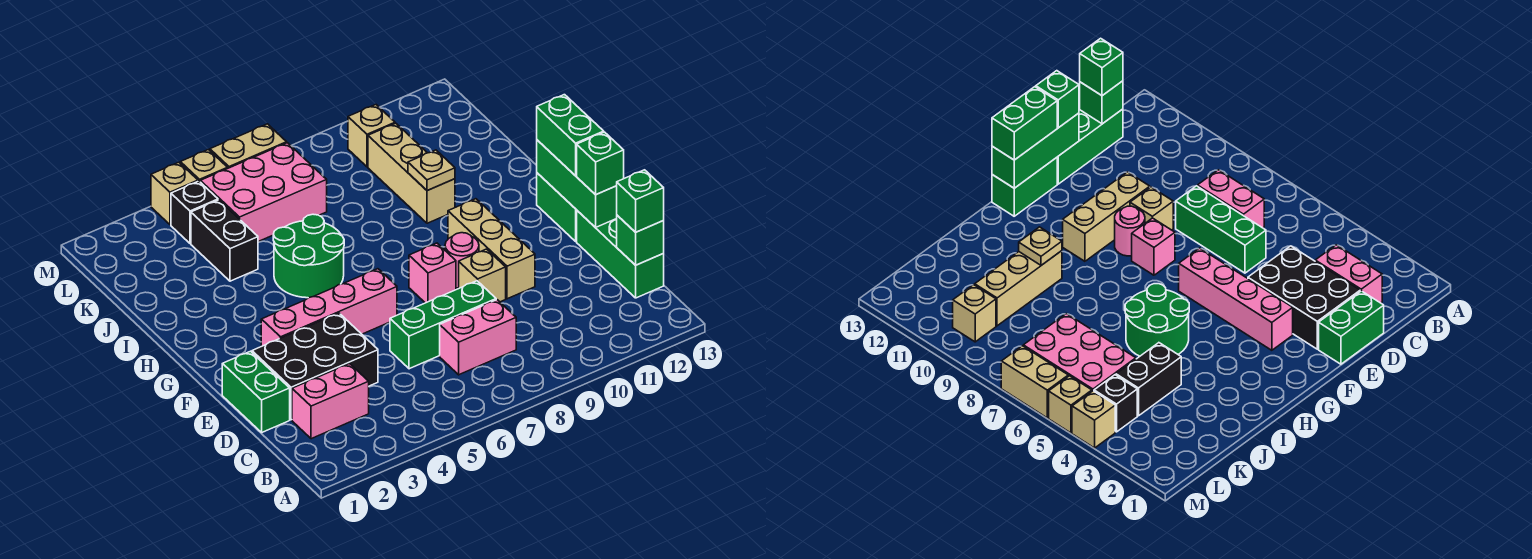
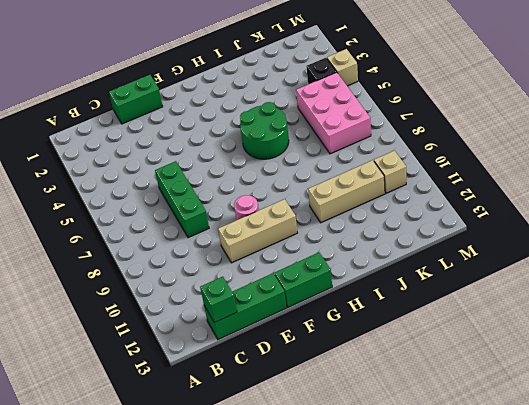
none -> pink brick C2:C3 level 1
none -> pink brick C7:C8 level 1
none -> black brick D2:E4 level 1

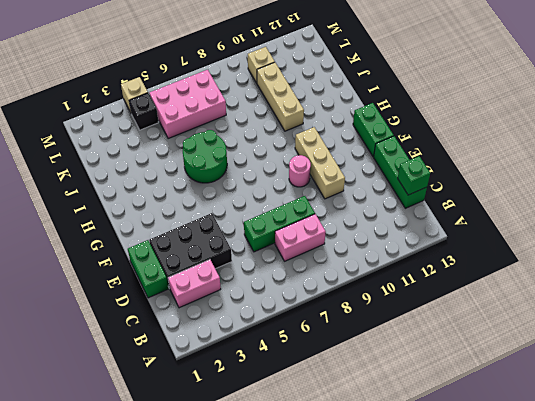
none -> tan brick E9 level 1
none -> pink brick F3:F6 level 1
none -> pink brick F8 level 1

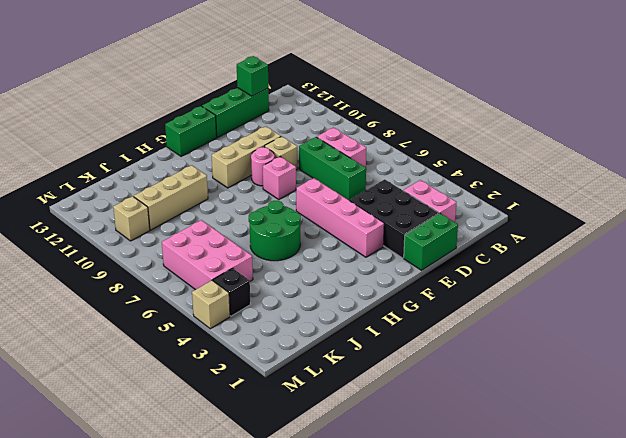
none -> black brick J4:K4 level 1
none -> tan brick M5 level 1
none -> tan brick M6:M7 level 1

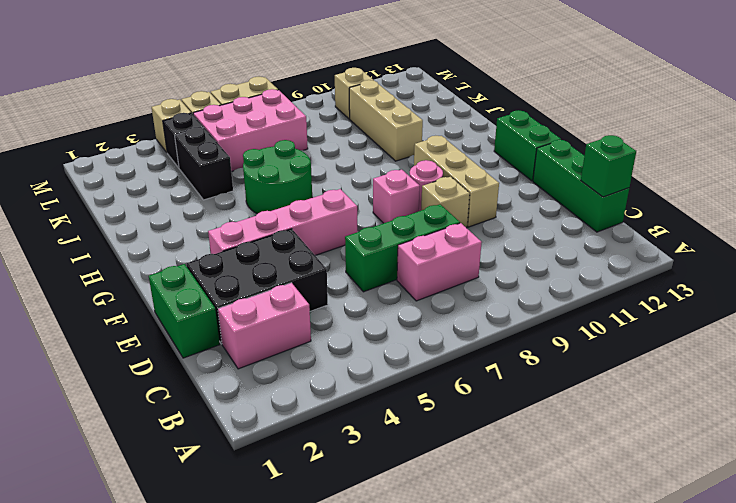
none -> green brick E13:G13 level 2
none -> tan plate I10 level 2
none -> green brick C13 level 3

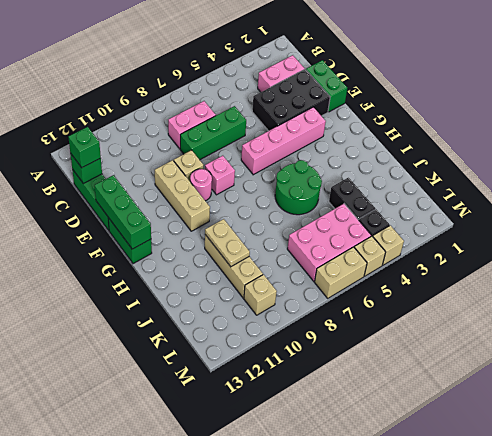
tan plate I10:J10 level 2 -> tan plate I10 level 2
none -> green brick E13 level 3
none -> green brick F13:G13 level 3

